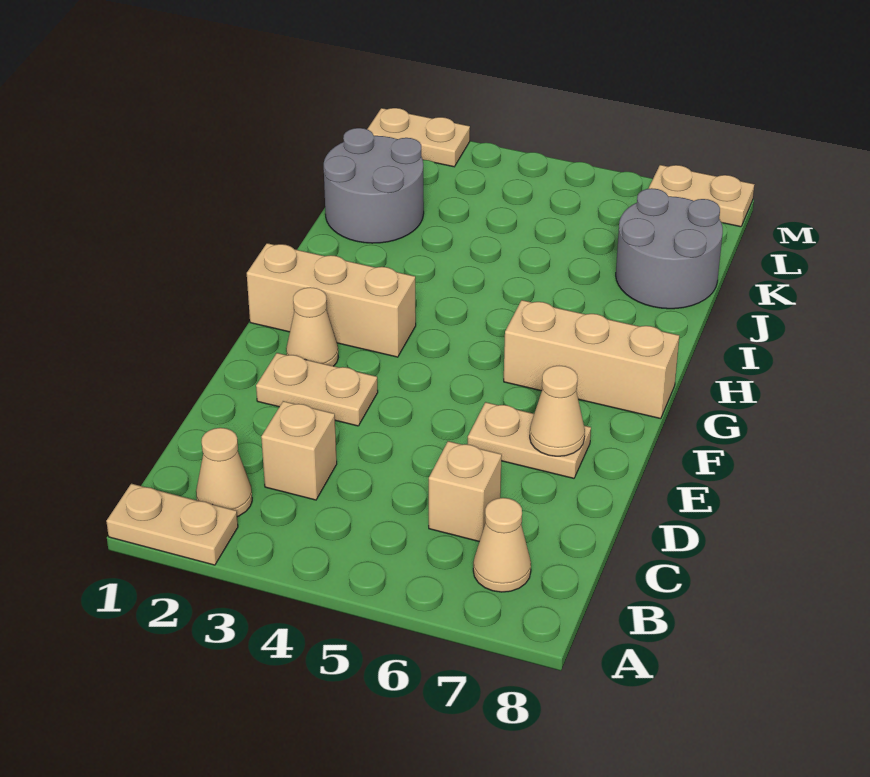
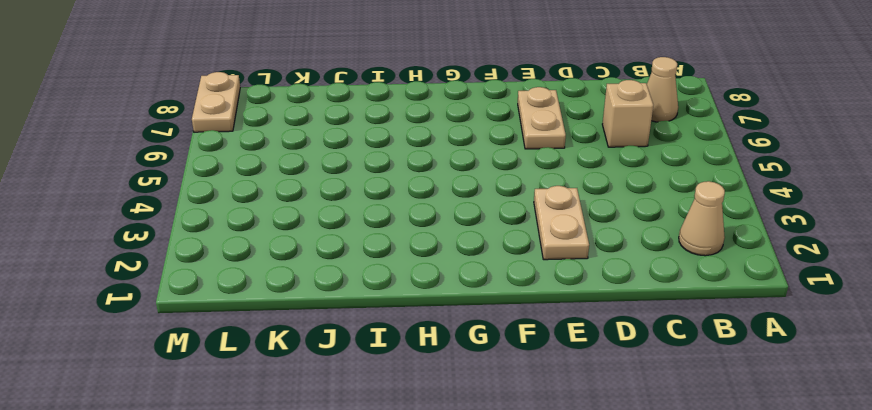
none -> tan plate A1:A2 level 1
none -> tan brick C3 level 1
none -> tan cone F2 level 1

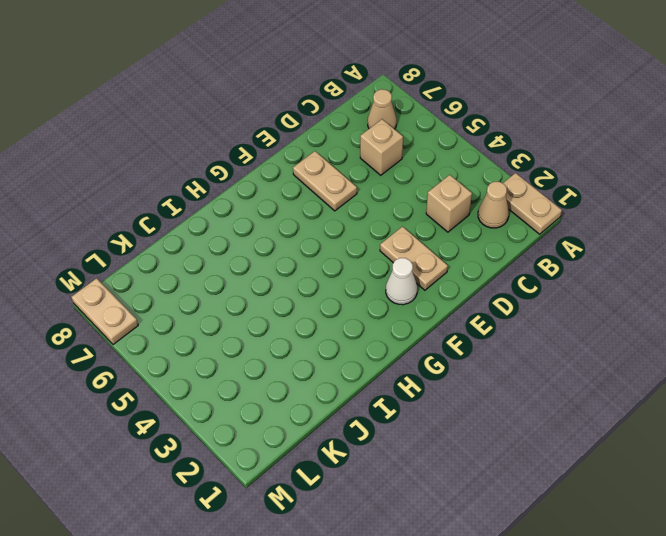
white cone F2 level 1 -> tan cone F2 level 1
none -> tan brick G1:G3 level 1
none -> tan brick G6:G8 level 1
none -> grey round brick J1:K2 level 1

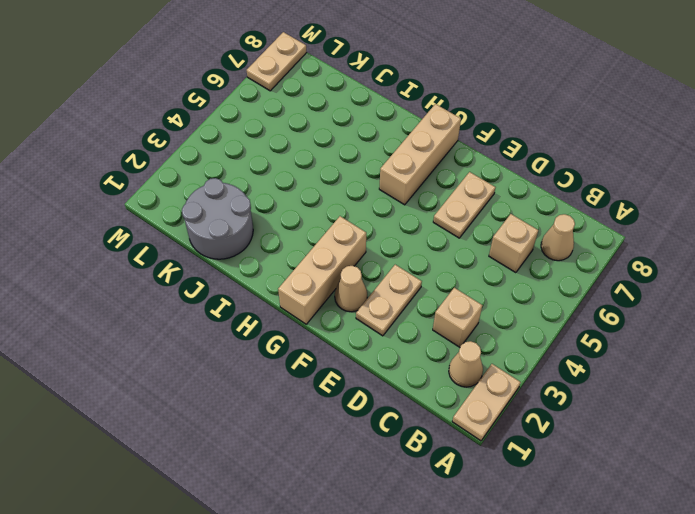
none -> grey round brick J7:K8 level 1
none -> tan plate M1:M2 level 1
none -> tan cone E7 level 2

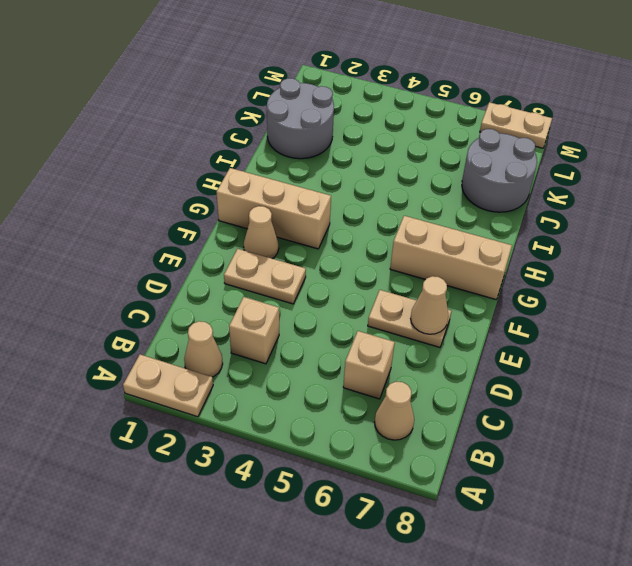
none -> tan plate M1:M2 level 1

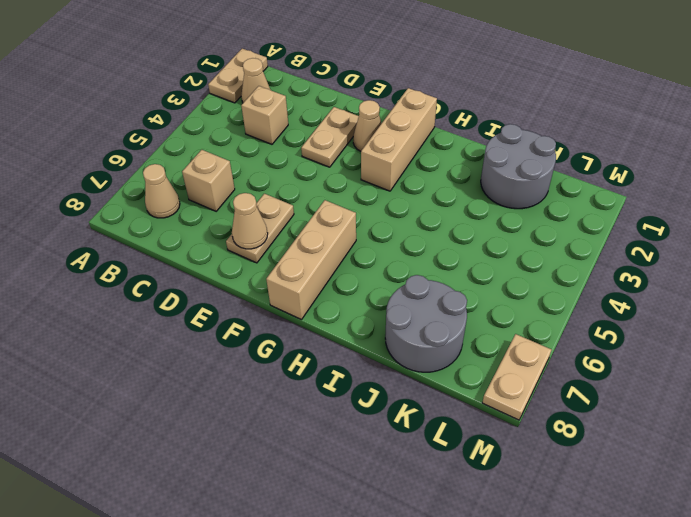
none -> tan plate M1:M2 level 1

